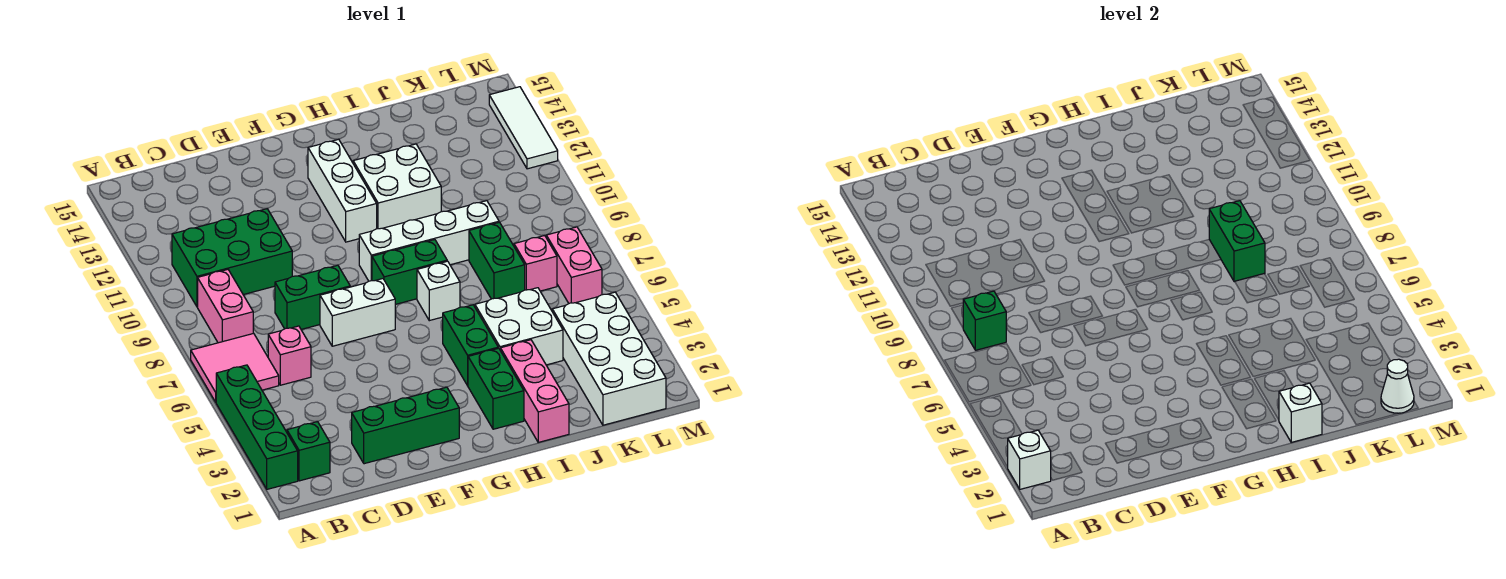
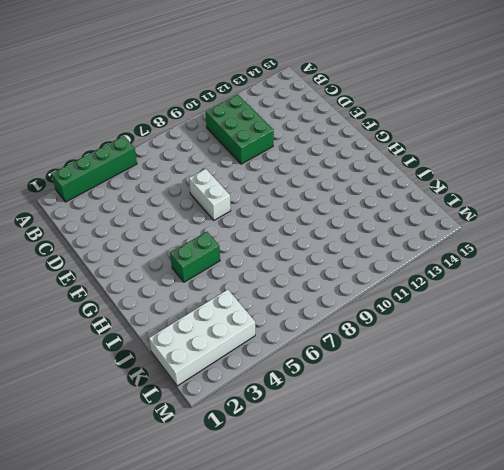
none -> pink tile A6:B7 level 1
none -> green brick B2 level 1
none -> pink brick B8:B9 level 1

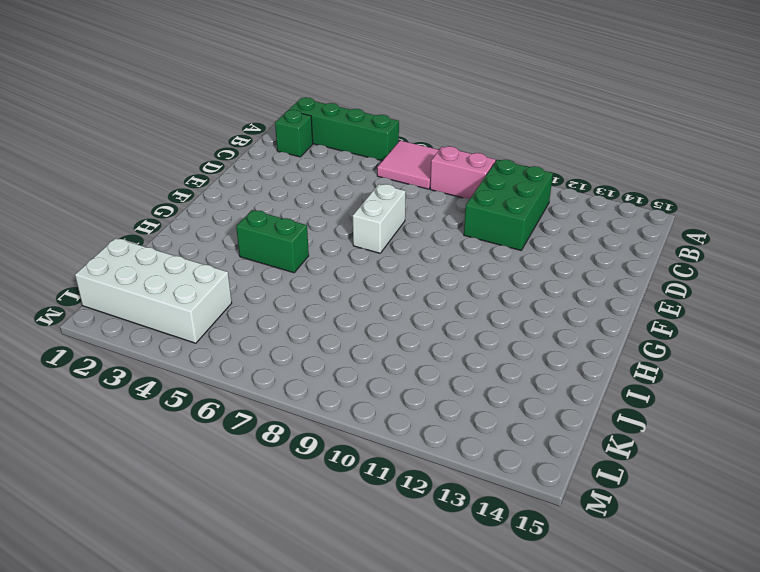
none -> pink brick C6 level 1
none -> green brick D2:F2 level 1
none -> green brick D8:E8 level 1

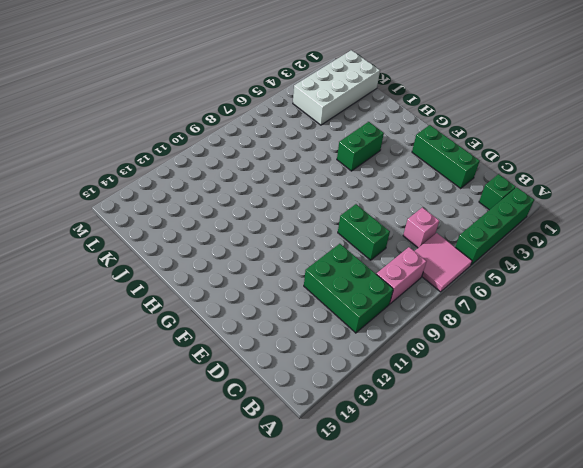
none -> white brick E7:F7 level 1
none -> green brick G8:H8 level 1
none -> white brick G9:J9 level 1

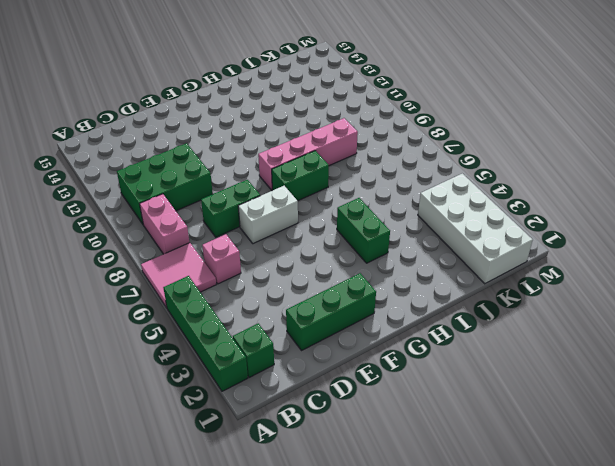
pink brick G9:J9 level 1 -> white brick G9:J9 level 1
none -> white brick G11:G13 level 1
none -> green brick H2:H3 level 1
none -> white brick H7 level 1

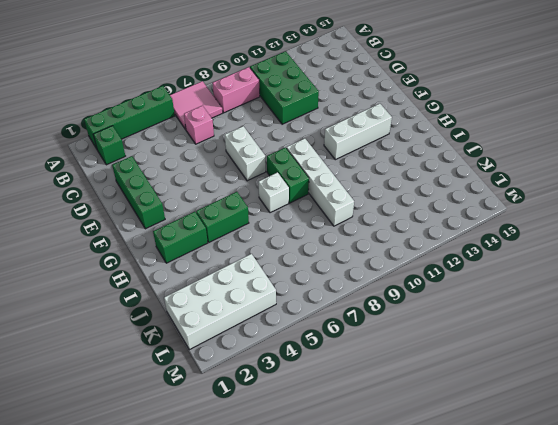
none -> green brick D8:E8 level 1
none -> white brick H11:I12 level 1
none -> pink brick I1:I3 level 1

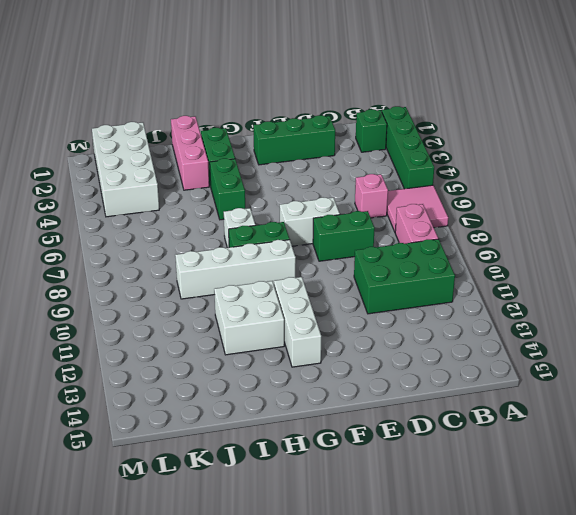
none -> white brick I4:J5 level 1
none -> green brick J7:J8 level 1
none -> pink brick K7 level 1

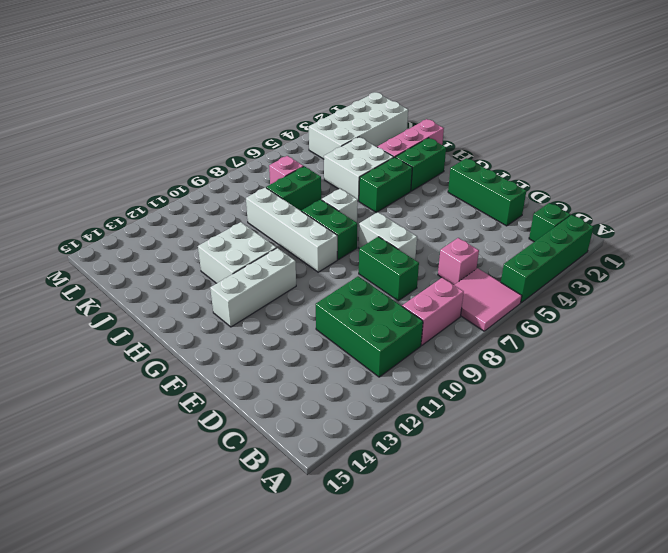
none -> pink brick L6:L7 level 1
none -> white tile M12:M14 level 1
none -> white brick A2 level 2

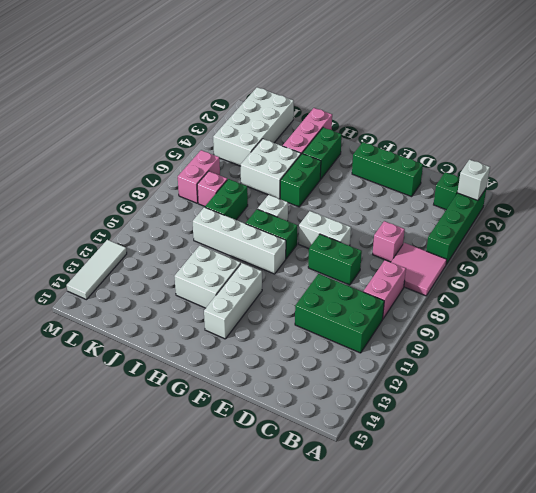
none -> green brick B8 level 2
none -> white brick I1 level 2
none -> green brick J8:J9 level 2

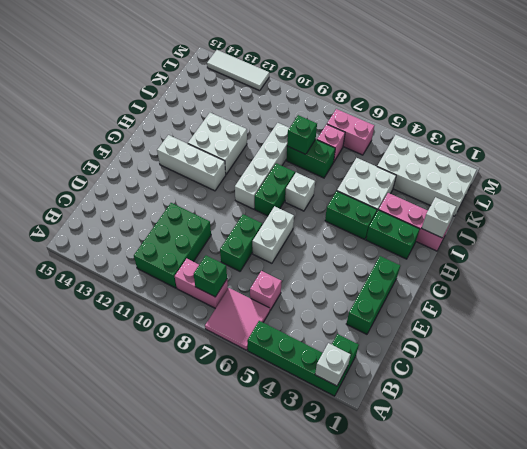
green brick J8 level 2 -> green brick J8:J9 level 2
none -> white cone L1 level 2

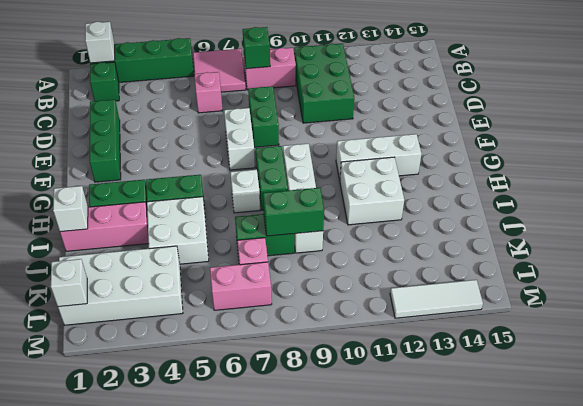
white brick L1 level 2 -> white cone L1 level 2

